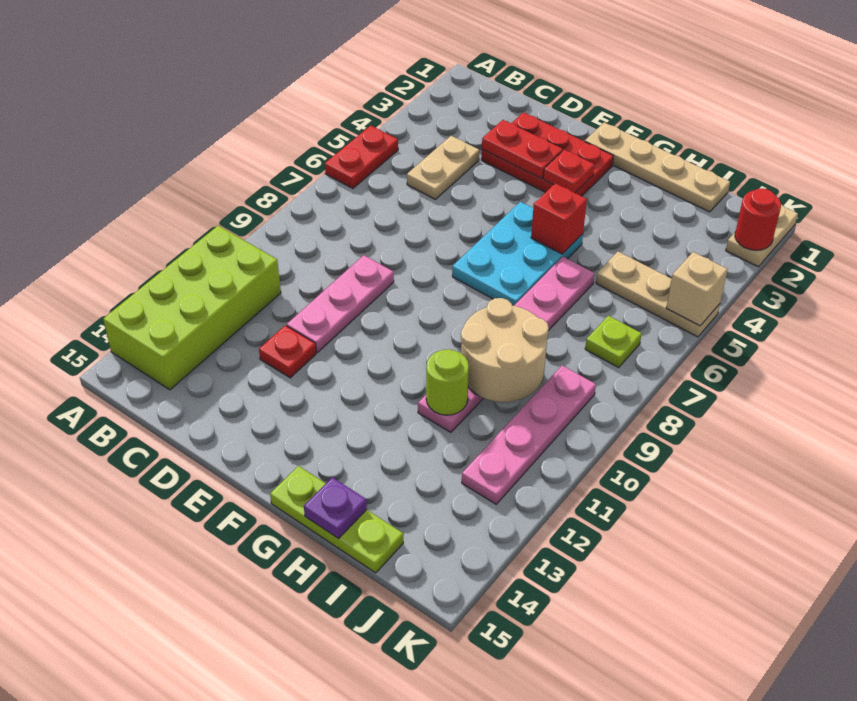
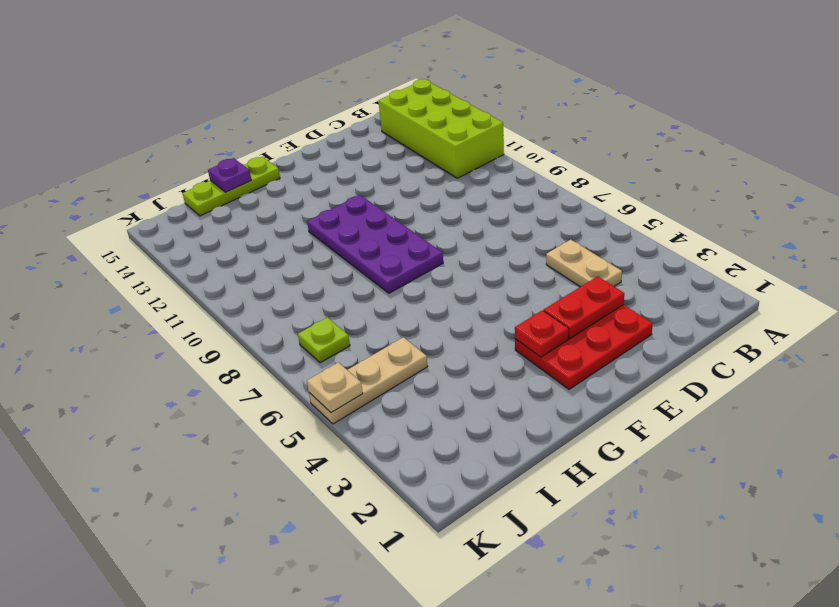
purple plate F8:G11 level 1 -> none
tan plate K5 level 2 -> tan brick K5 level 2
none -> red plate A5:A6 level 1
none -> pink plate D9:D11 level 1
none -> red plate D12 level 1

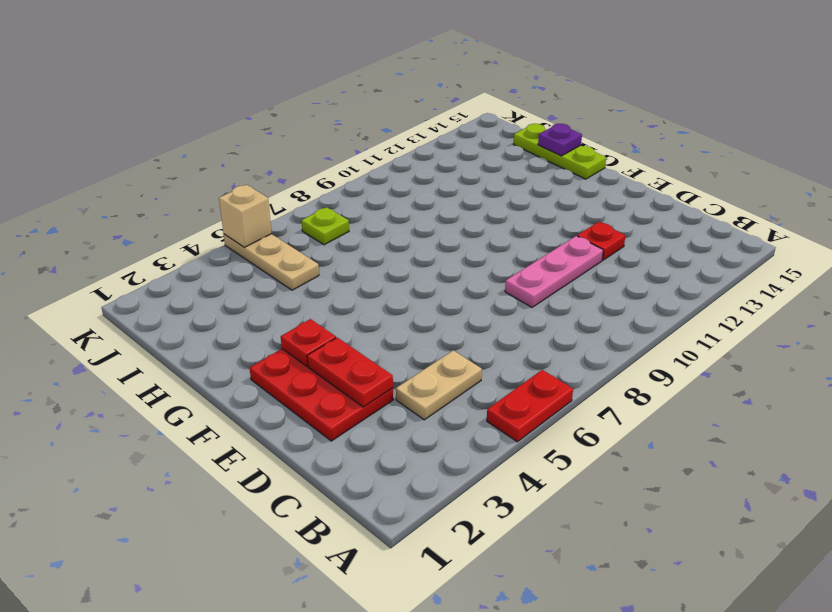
none -> lime brick A11:B14 level 1
none -> tan plate F1:I1 level 1
none -> cyan plate F5:G7 level 1

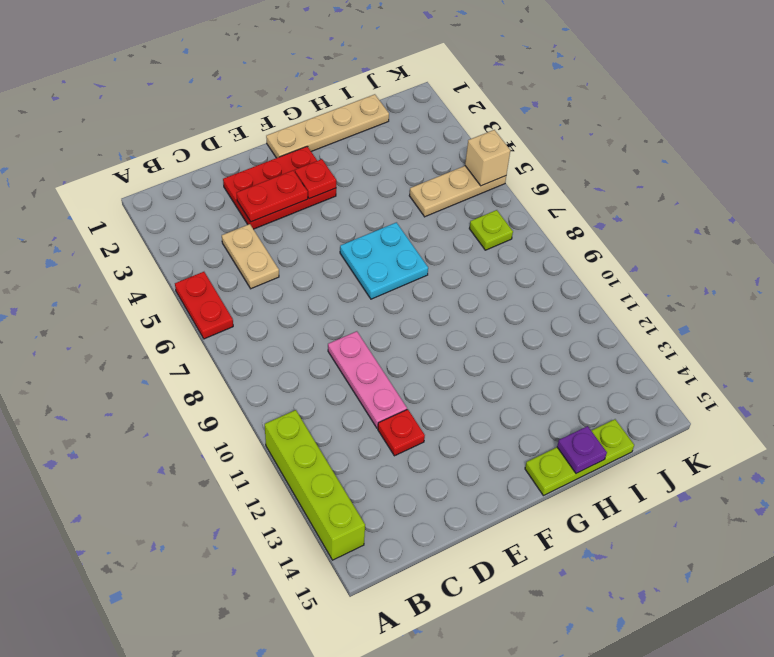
lime brick A11:A14 level 1 -> lime brick A11:B14 level 1
cyan plate F6:G7 level 1 -> cyan plate F5:G7 level 1
none -> pink plate H6:H11 level 1
none -> pink plate J9:J12 level 1
none -> tan plate K1:K2 level 1

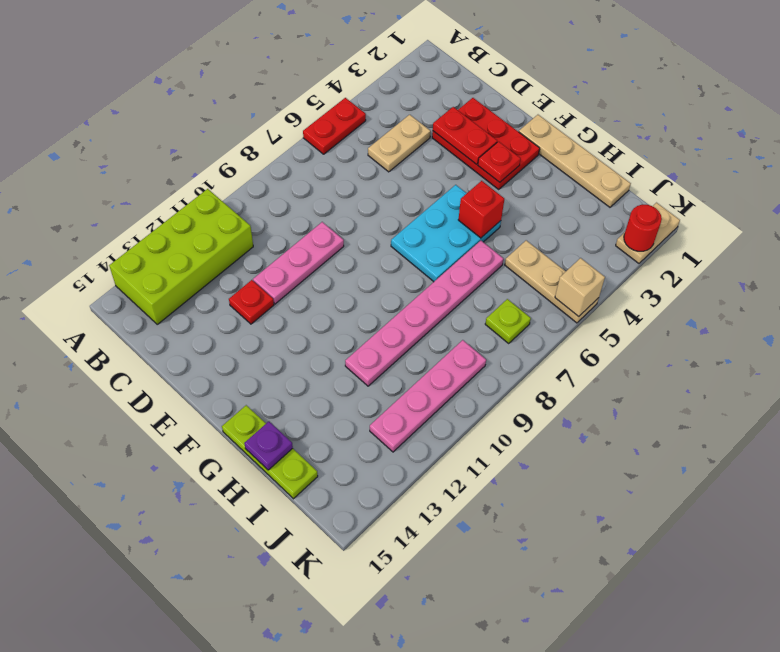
none -> tan round brick H9:I10 level 2
none -> lime round brick H11 level 2

